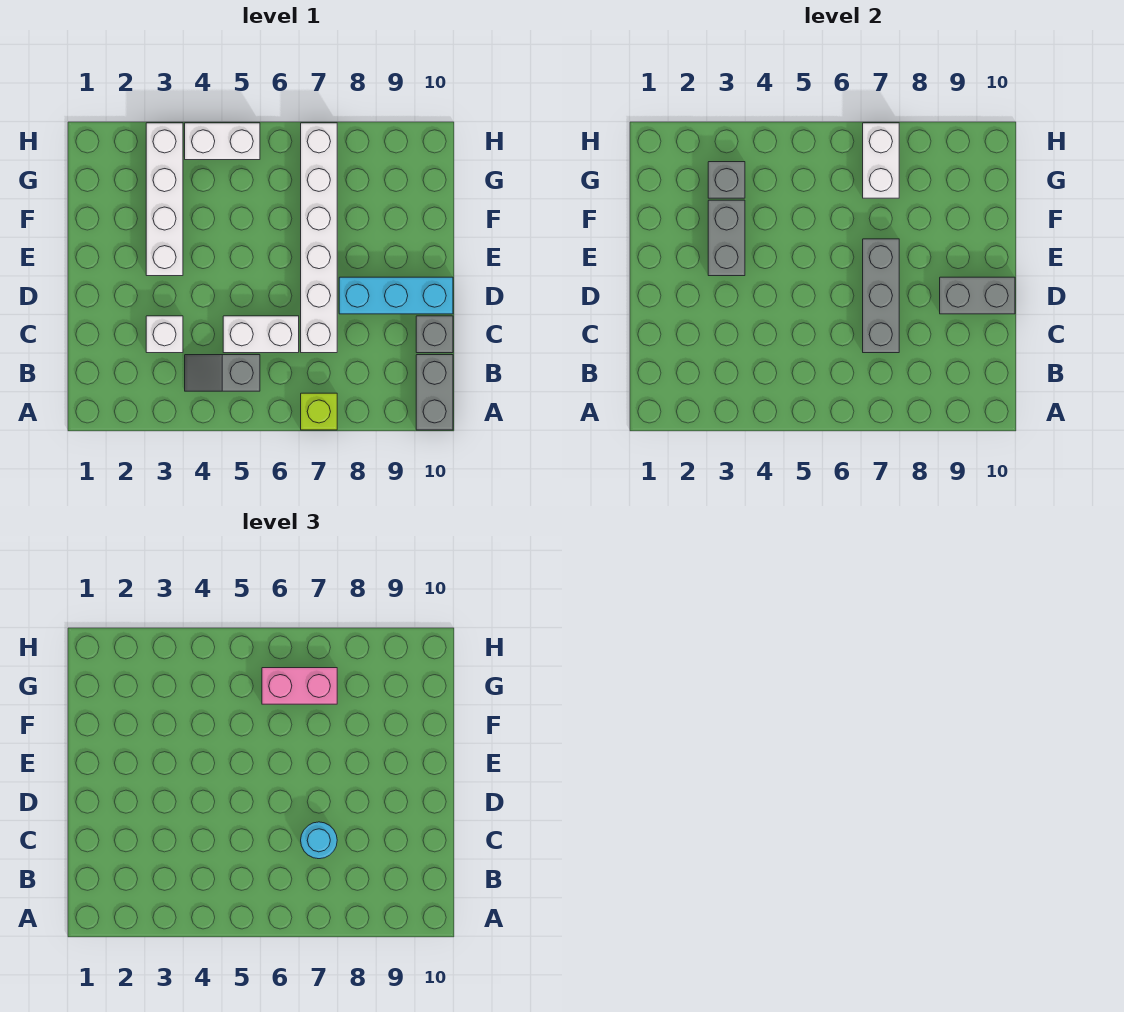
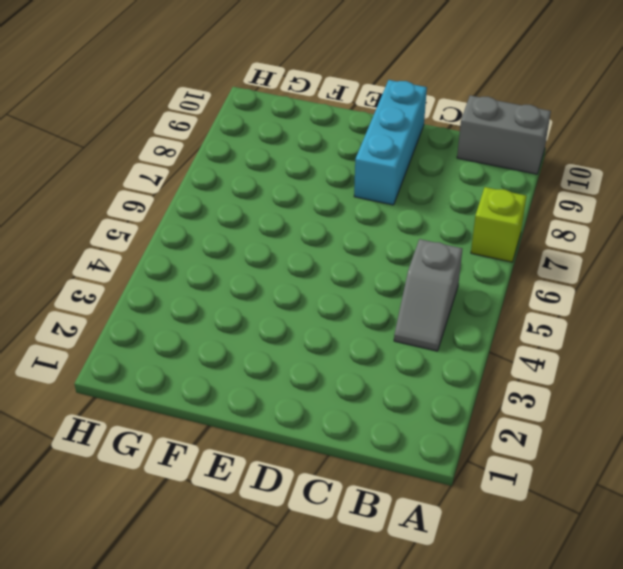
none -> white brick C3 level 1
none -> white brick C5:C6 level 1
none -> white brick C7:H7 level 1

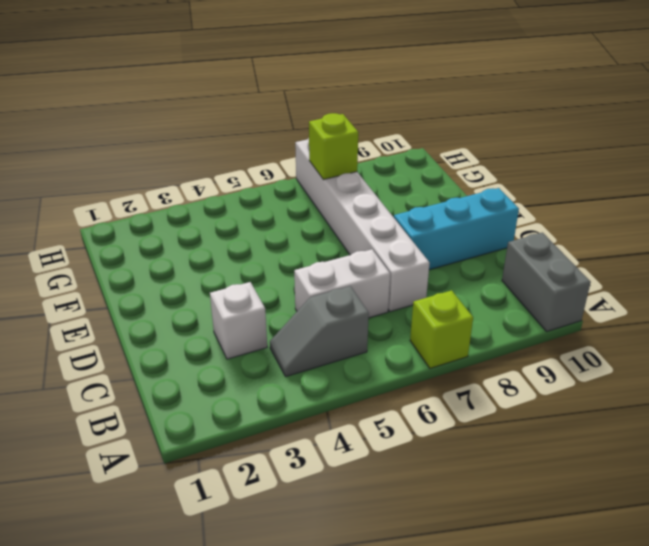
lime brick G7 level 2 -> white brick G7:H7 level 2
none -> grey brick C10 level 1
none -> white brick E3:H3 level 1
none -> white brick H4:H5 level 1

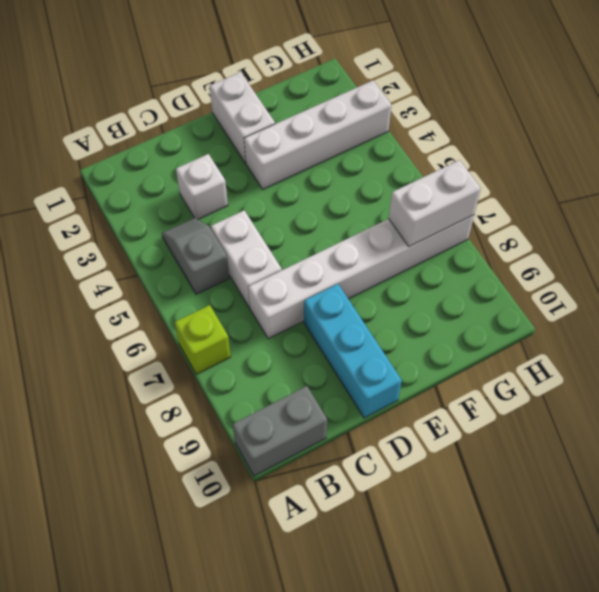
white brick E1:E2 level 1 -> white brick H4:H5 level 1
none -> grey brick C10 level 1
none -> grey brick C7:E7 level 2
none -> grey brick D9:D10 level 2

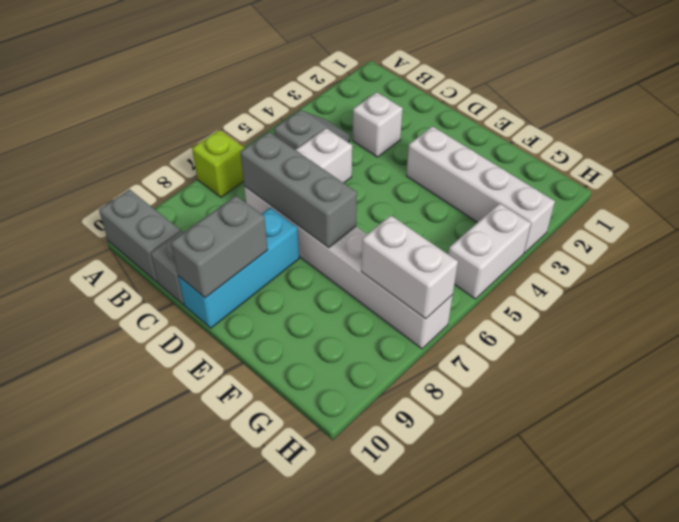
none -> grey brick E3:F3 level 2
none -> grey brick G3 level 2
none -> cyan round brick C7 level 3

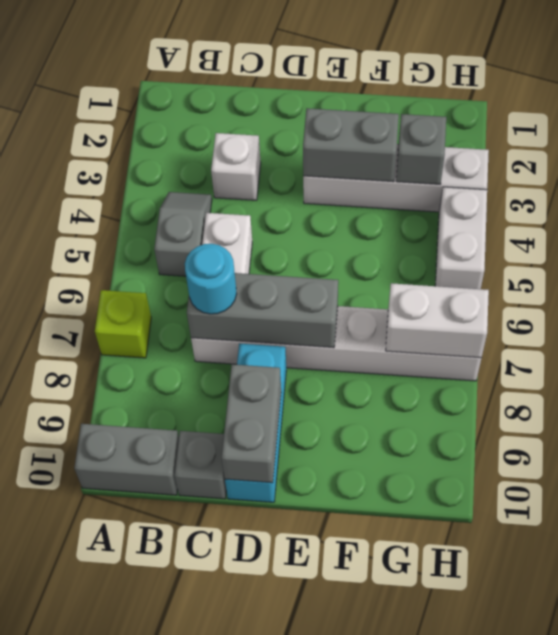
none -> pink brick G6:G7 level 3

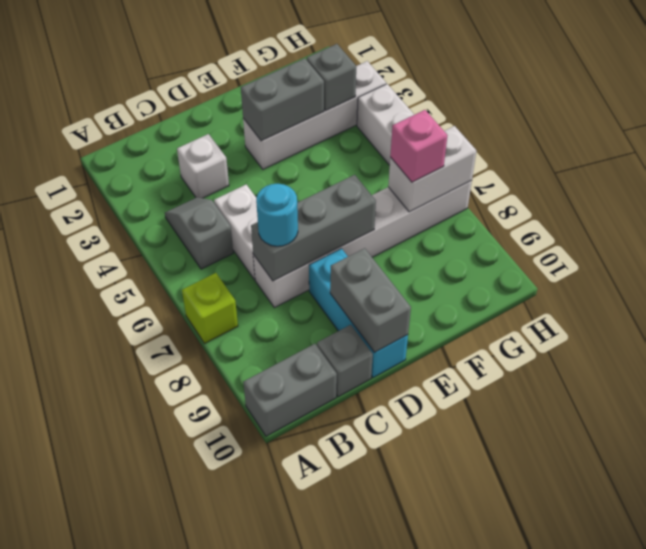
pink brick G7 level 3 -> pink brick G6:G7 level 3

